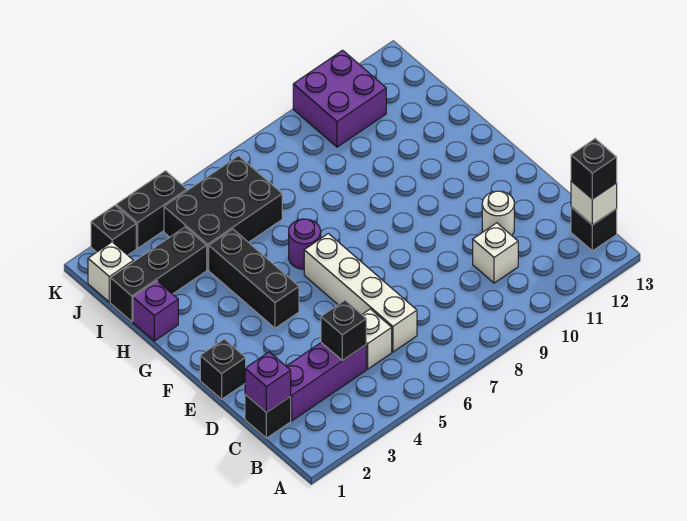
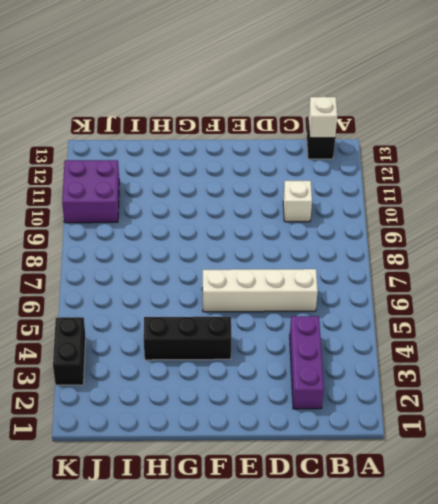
none -> black brick C1 level 1
none -> white brick C5 level 1
none -> white round brick D11 level 1

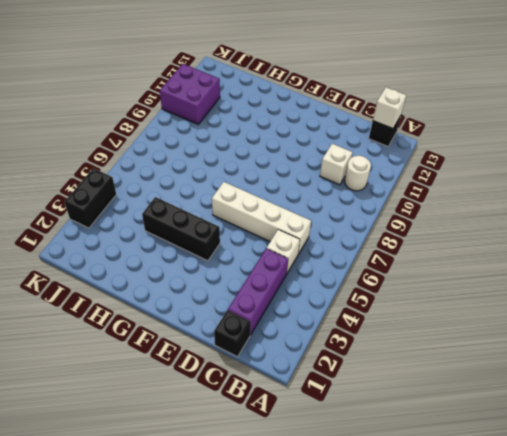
white round brick B10 level 1 -> white round brick D11 level 1
none -> black brick E1 level 1
none -> purple round brick G6 level 1
none -> purple brick H1 level 1

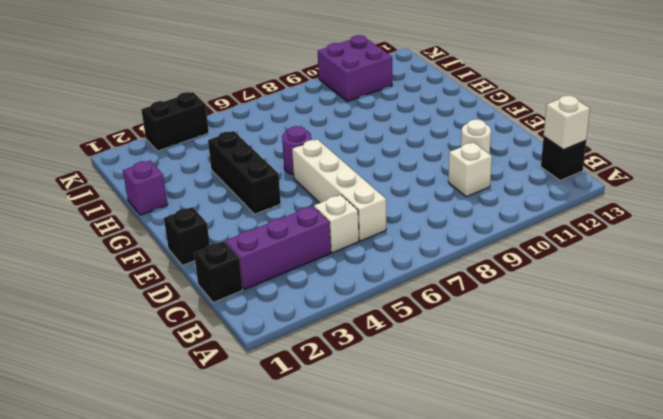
none -> black brick I1:I3 level 1
none -> black brick I4:J6 level 1
none -> white brick J1 level 1

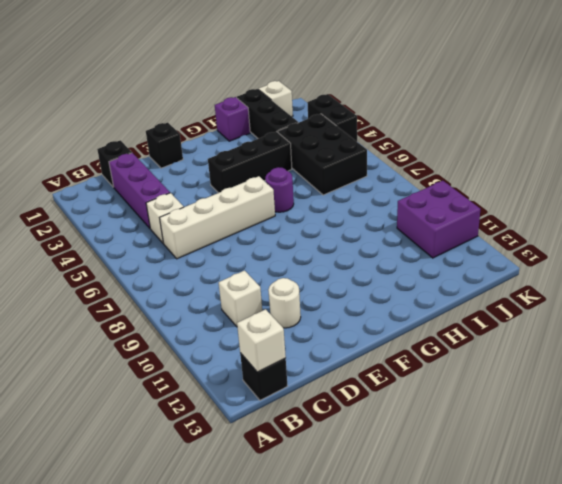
none -> black brick K2 level 1
none -> purple brick C1 level 2
none -> black brick C4 level 2

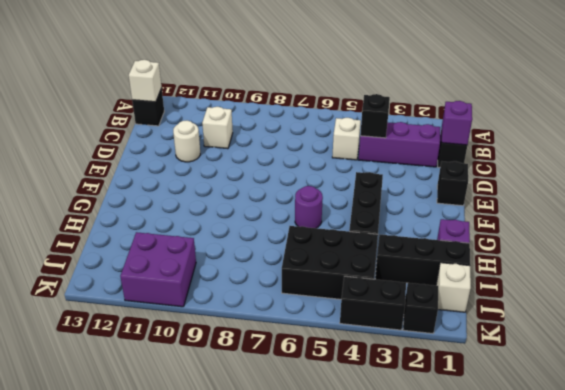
none -> white brick C6:F6 level 1
none -> black brick B13 level 3

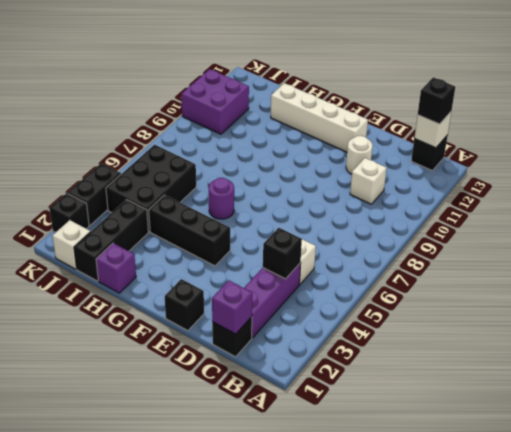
white brick E12:H12 level 1 -> white brick C6:F6 level 1

